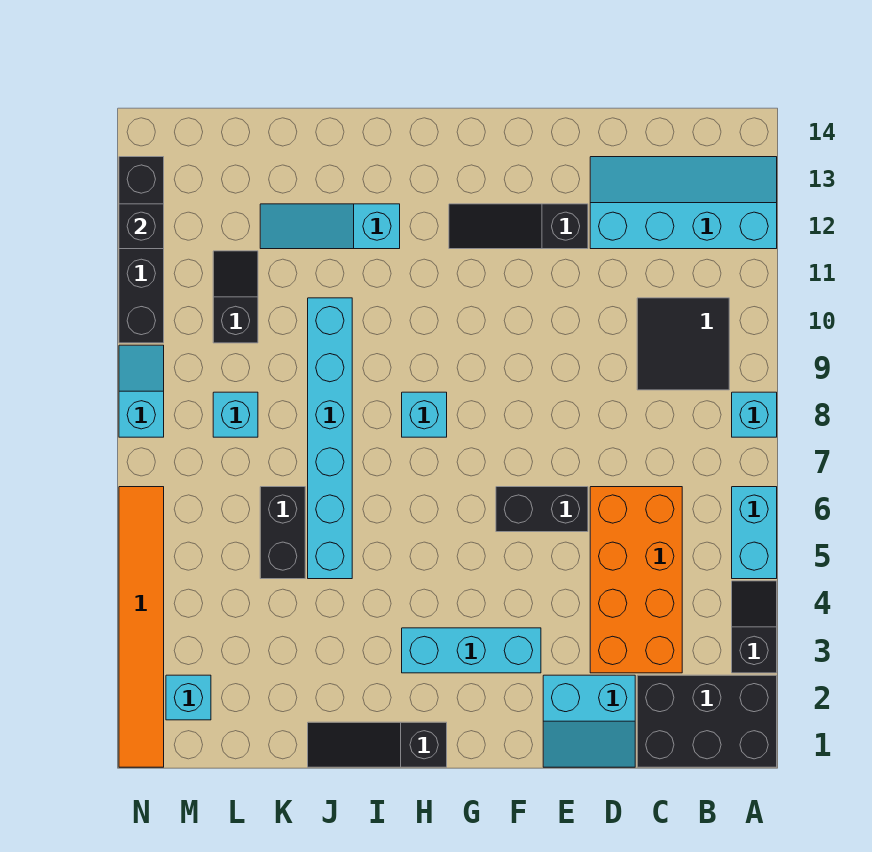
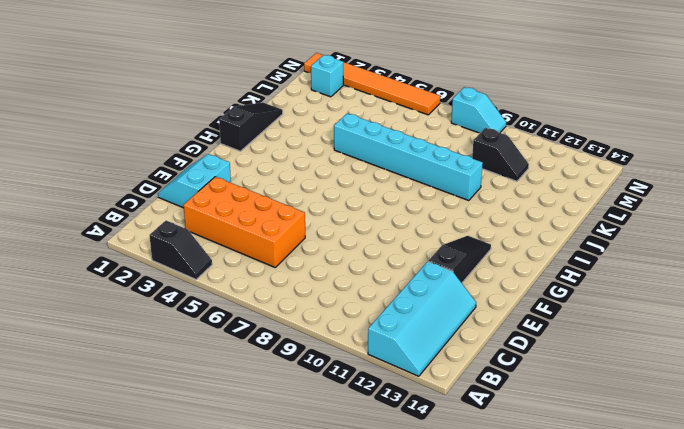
none -> black brick A1:C2 level 1
none -> cyan brick A5:A6 level 1
none -> cyan brick A8 level 1

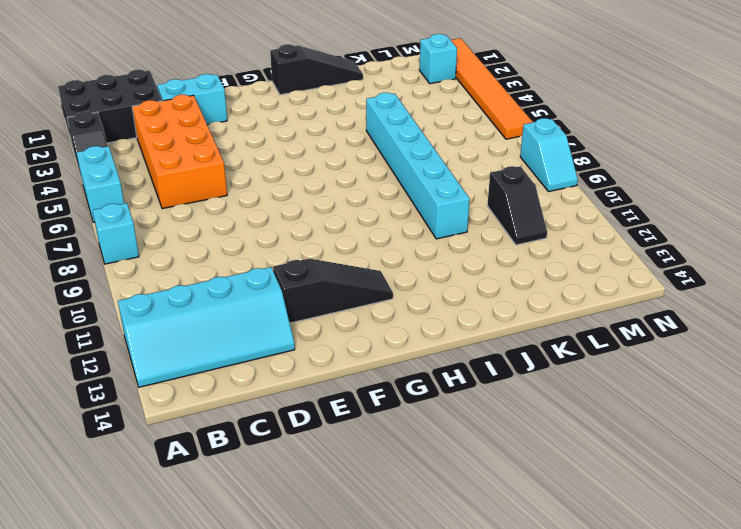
none -> black tile B9:C10 level 1
none -> black brick E6:F6 level 1
none -> cyan brick F3:H3 level 1

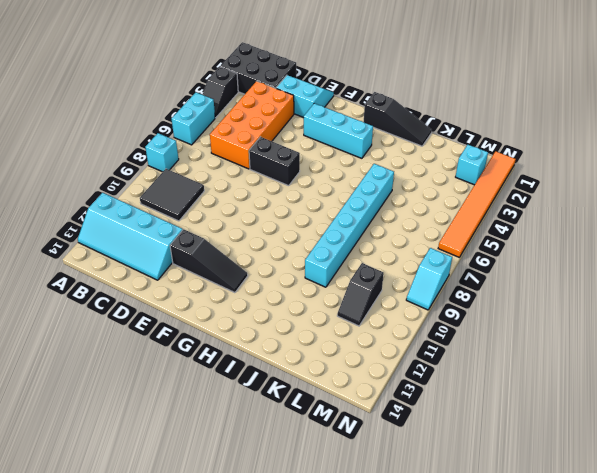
none -> cyan brick H8 level 1
none -> cyan slope I12:K12 level 1 top I
none -> black brick K5:K6 level 1

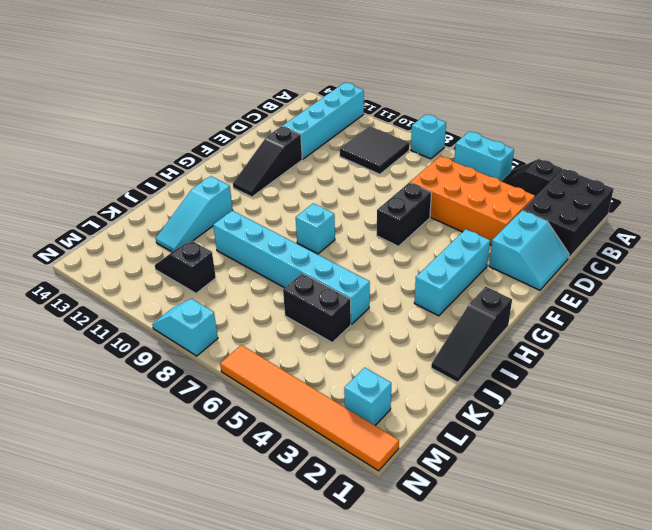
none -> cyan brick L8 level 1
none -> black brick N10:N13 level 1
none -> black brick N12 level 2

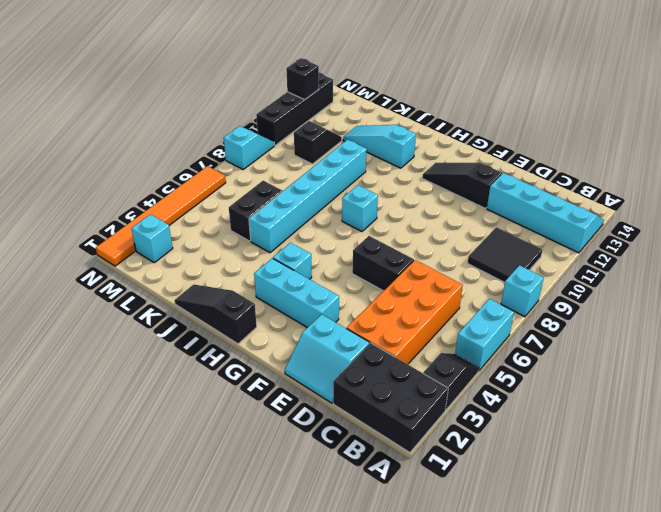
cyan brick H4 level 1 -> cyan brick L8 level 1

